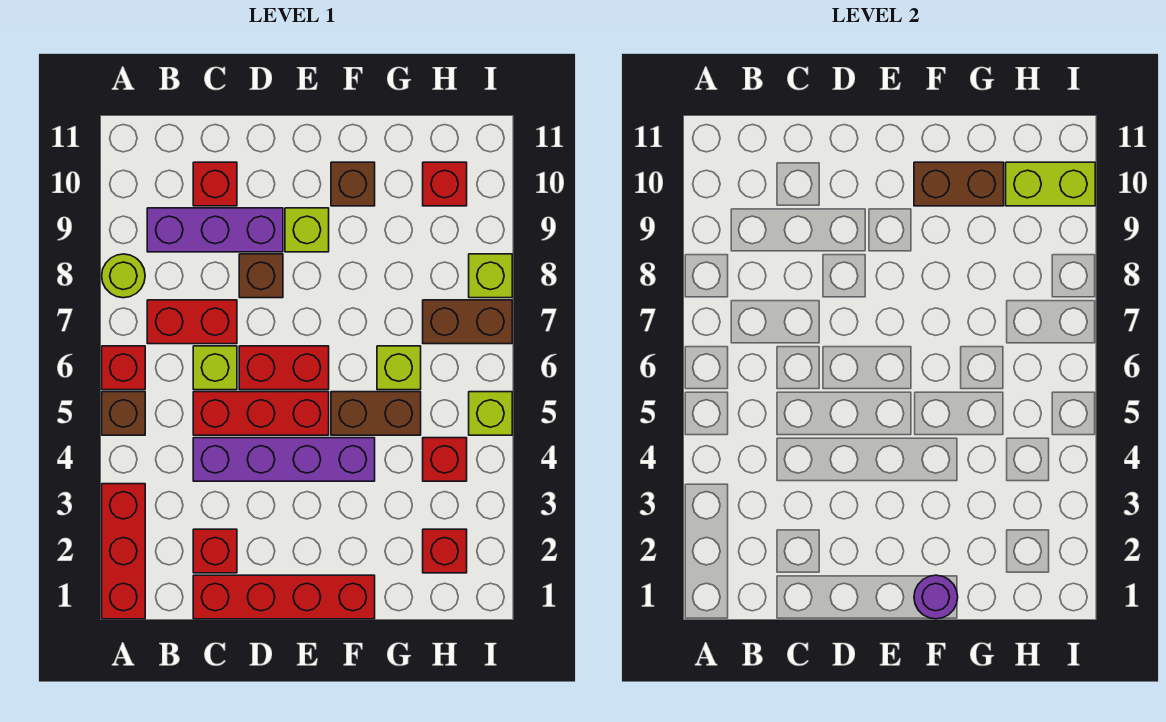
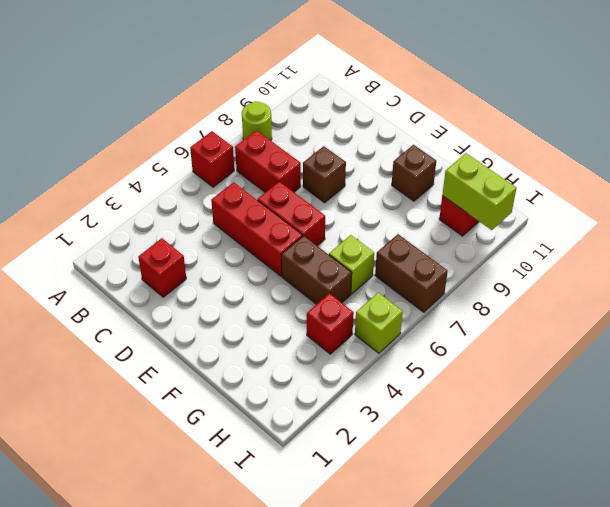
none -> red brick A1:A3 level 1
none -> brown brick A5 level 1
none -> purple brick B9:D9 level 1

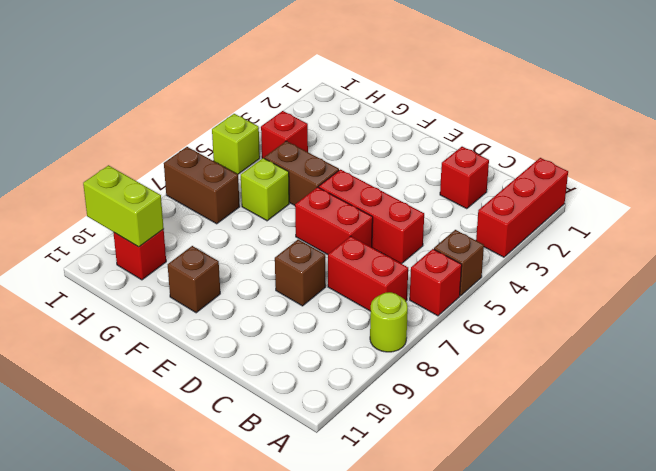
none -> purple brick B9:D9 level 1
none -> red brick C1:F1 level 1
none -> purple brick C4:F4 level 1

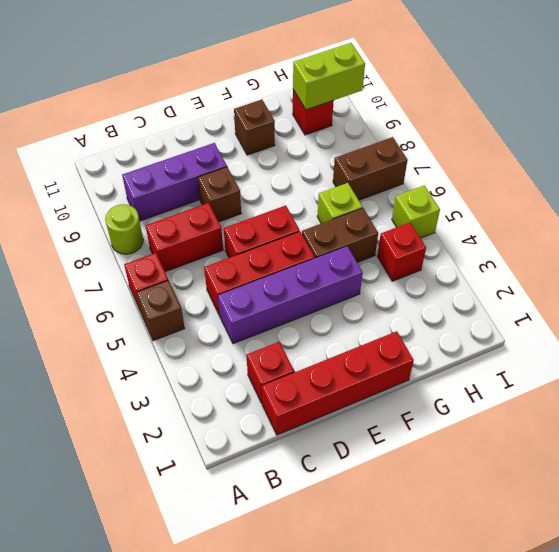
none -> red brick A1:A3 level 1
none -> lime brick C6 level 1
none -> red brick C10 level 1

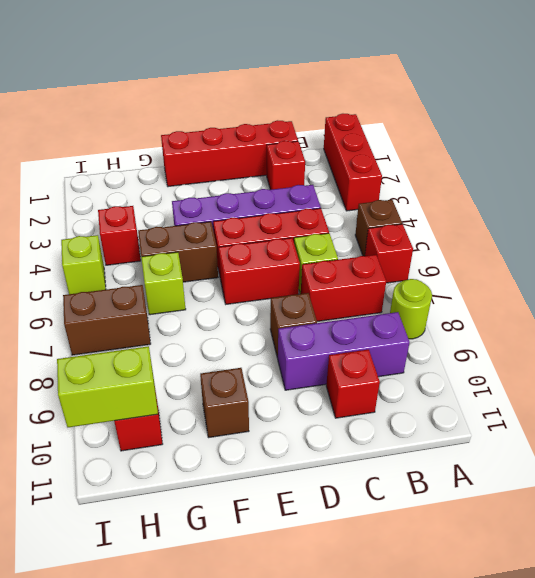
none -> lime brick E9 level 1
none -> red brick H2 level 1
none -> lime brick I8 level 1

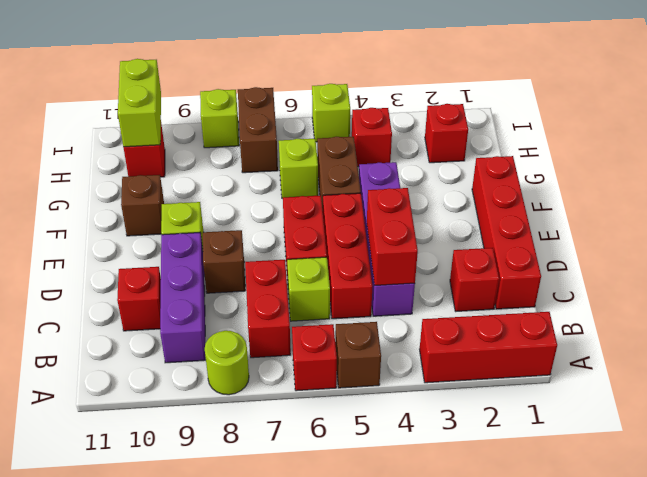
red brick C4:D4 level 2 -> none
none -> purple round brick F1 level 2
none -> brown brick F10:G10 level 2

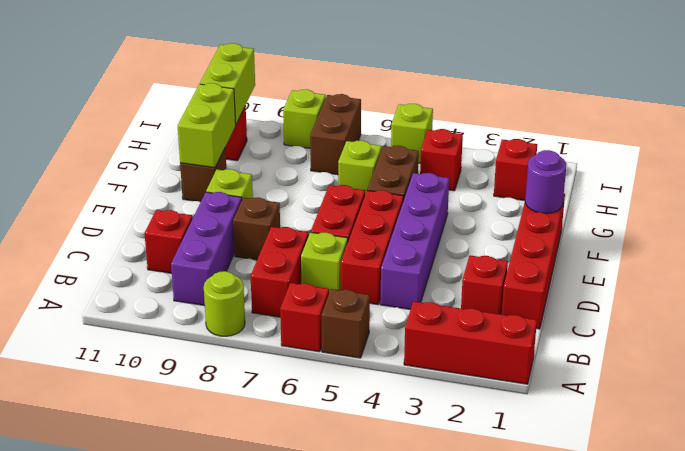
lime brick F10:G10 level 2 -> brown brick F10:G10 level 2

